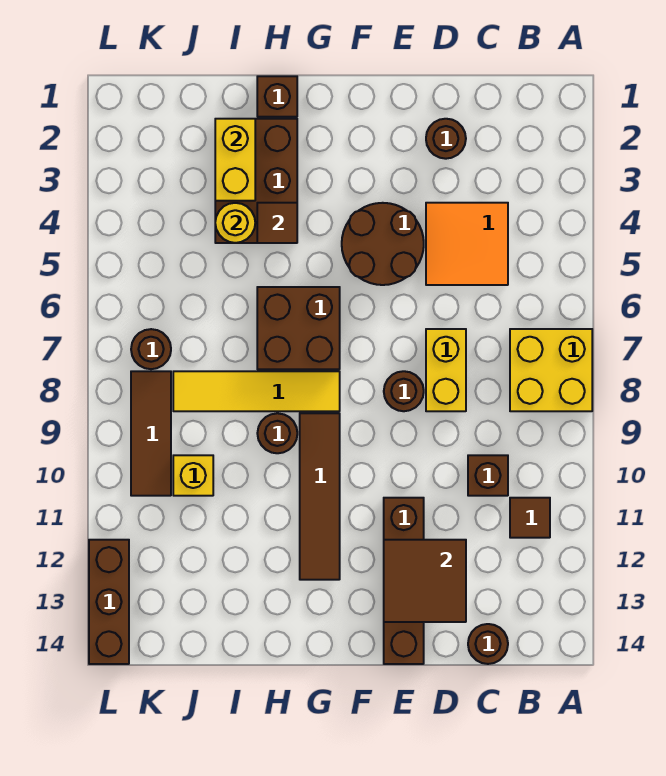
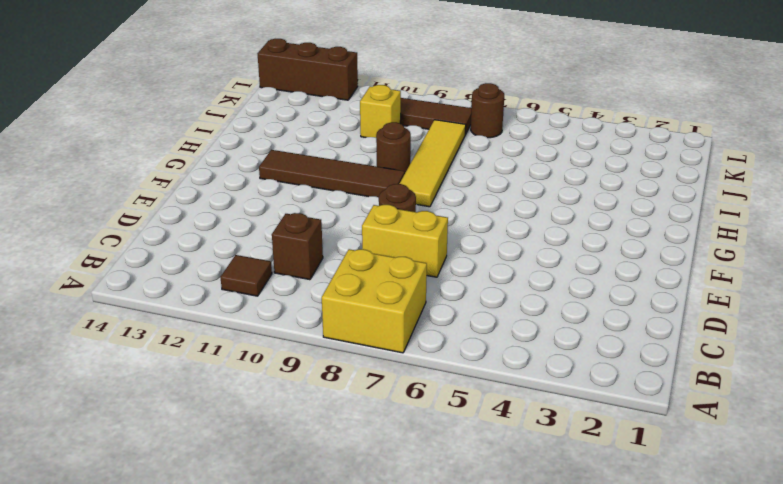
none -> orange tile C4:D5 level 1
none -> brown round brick C14 level 1
none -> brown round brick D2 level 1

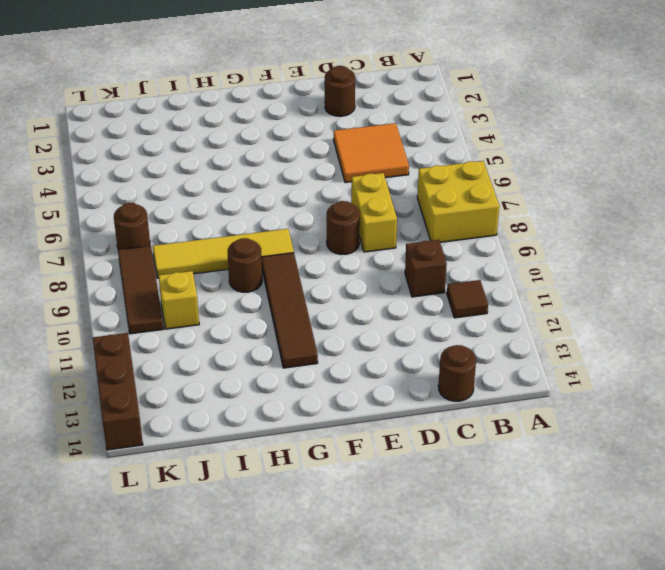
none -> brown round brick E4:F5 level 1
none -> brown brick E11:E14 level 1
none -> brown brick G6:H7 level 1

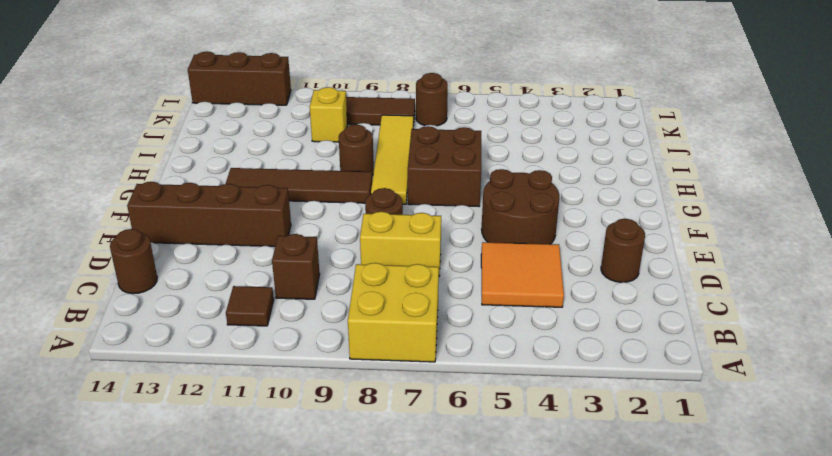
none -> brown brick H1 level 1
none -> brown brick H2:I4 level 1
none -> brown tile D12:E13 level 2

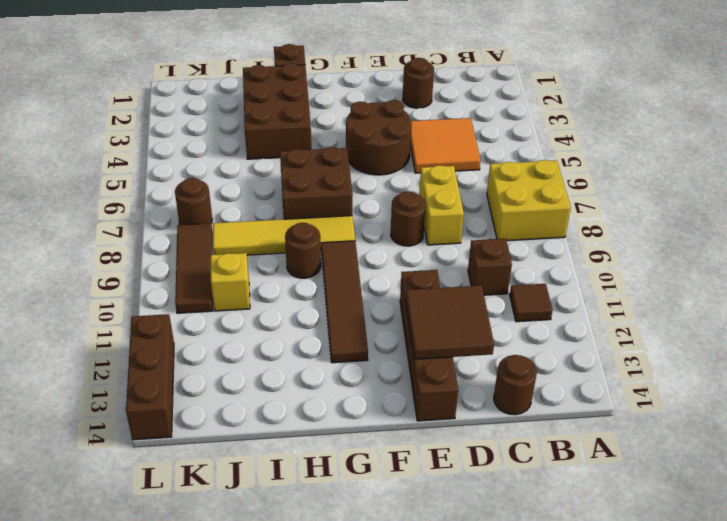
none -> brown tile H4 level 2
none -> yellow brick I2:I3 level 2
none -> yellow round brick I4 level 2

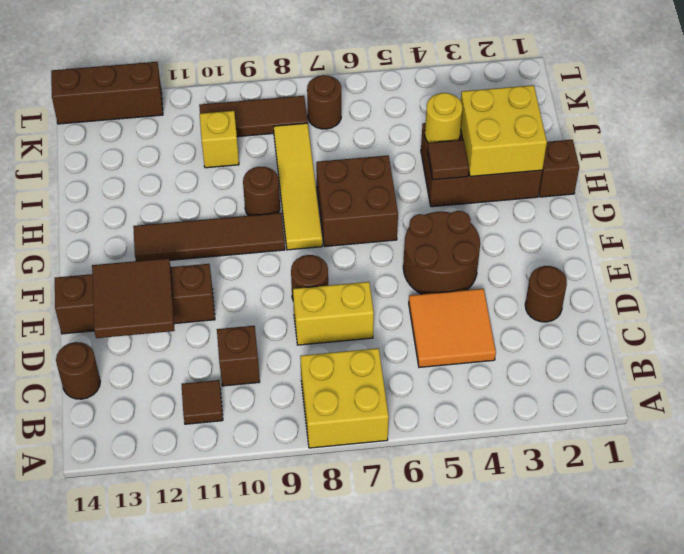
yellow brick H2:I3 level 2 -> yellow brick I2:I3 level 2

